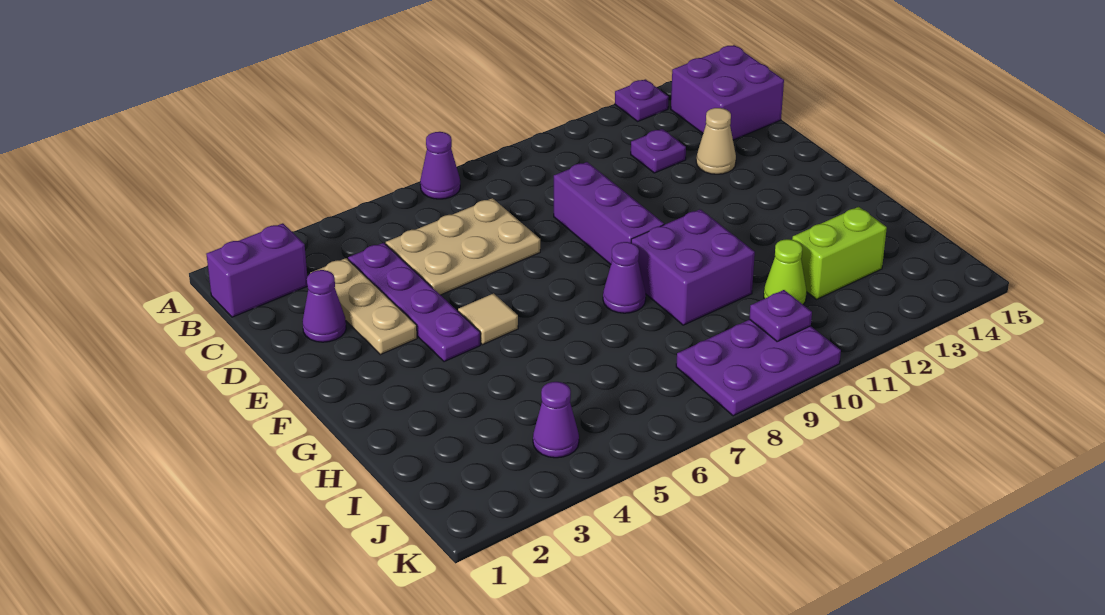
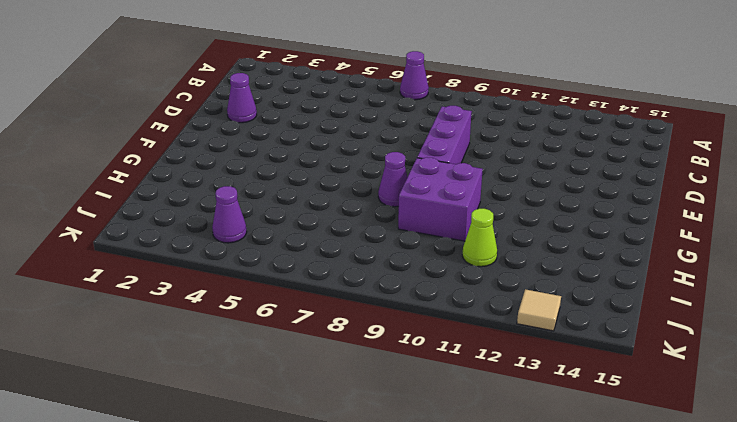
tan tile K13 level 1 -> tan tile F5 level 1
none -> purple plate A13 level 1
none -> purple brick B1:B2 level 1
none -> purple brick B14:C15 level 1

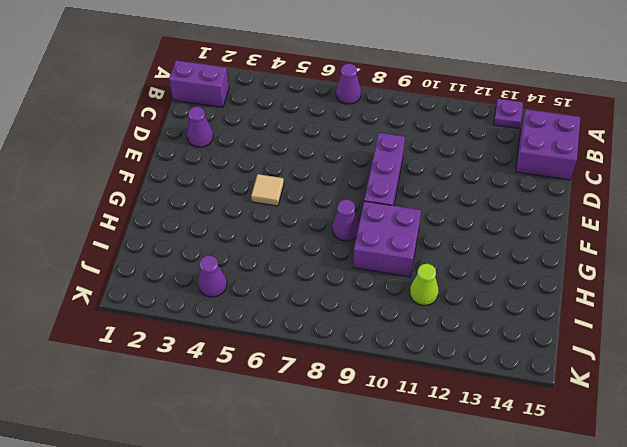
none -> tan plate C3:E3 level 1
none -> purple plate C4:F4 level 1
none -> tan plate C5:D7 level 1

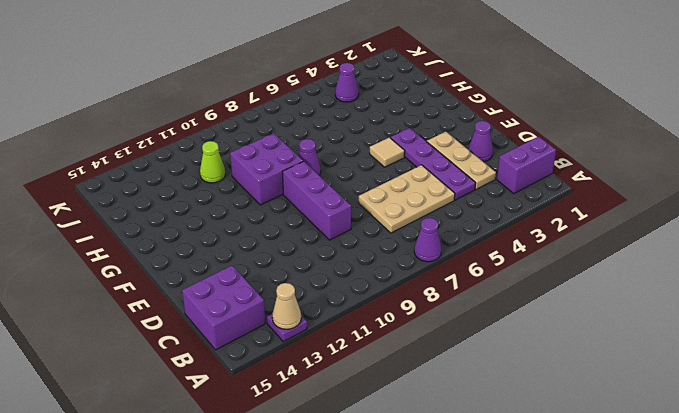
tan cone A13 level 2 -> tan cone D13 level 1
none -> purple plate C12 level 1
none -> lime brick I12:I13 level 1
none -> purple plate J8:K10 level 1

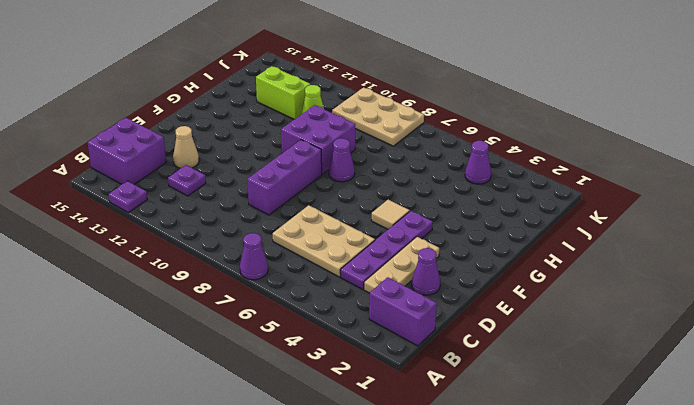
tan plate J8:K10 level 1 -> purple plate J8:K10 level 1
none -> purple plate J10 level 2

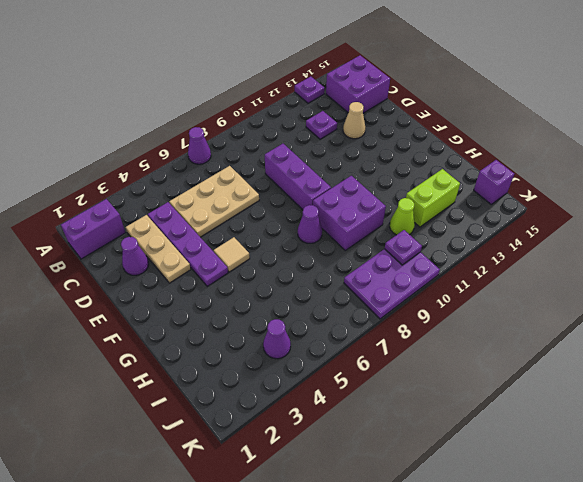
purple brick J15 level 1 -> none

